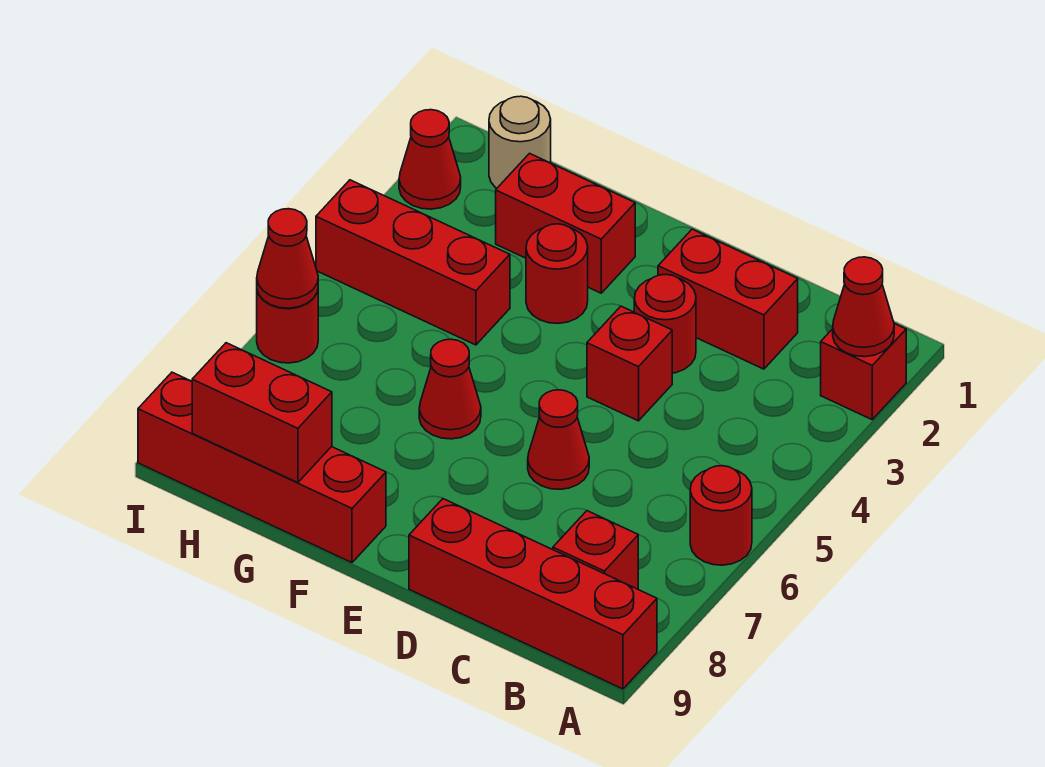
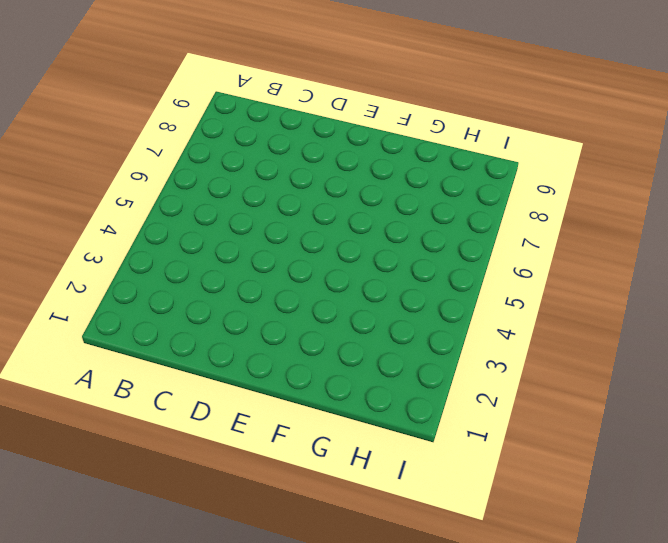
none -> red brick A2 level 1
none -> red round brick A6 level 1
none -> red brick A9:D9 level 1

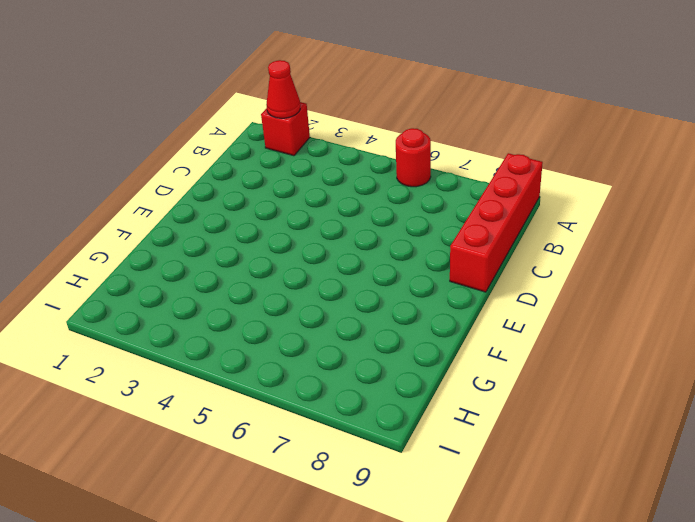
none -> red brick B8 level 1
none -> red brick C2:D2 level 1
none -> red round brick D3 level 1

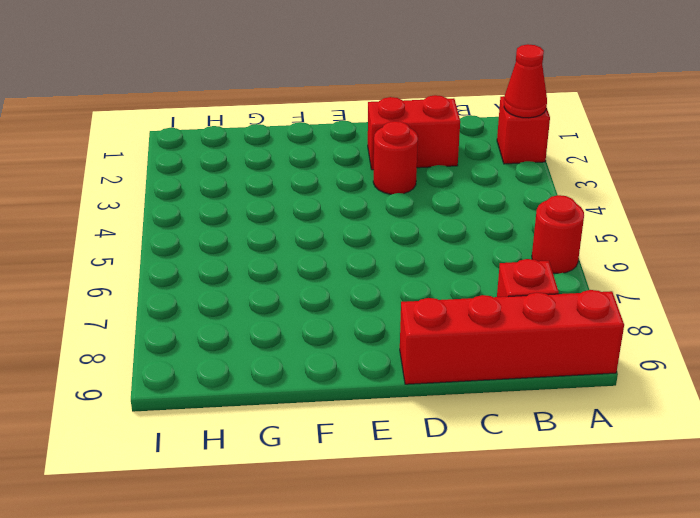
none -> red brick D4 level 1
none -> red cone D6 level 1
none -> red brick F2:G2 level 1

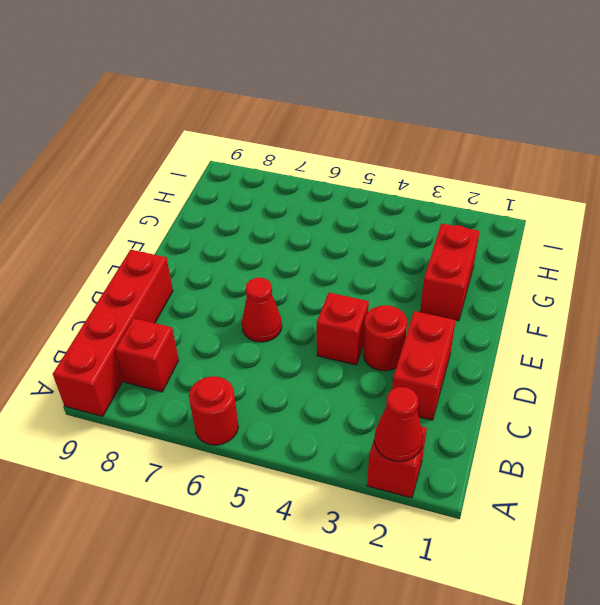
none -> red round brick F3 level 1
none -> red cone F6 level 1
none -> red brick F9:I9 level 1

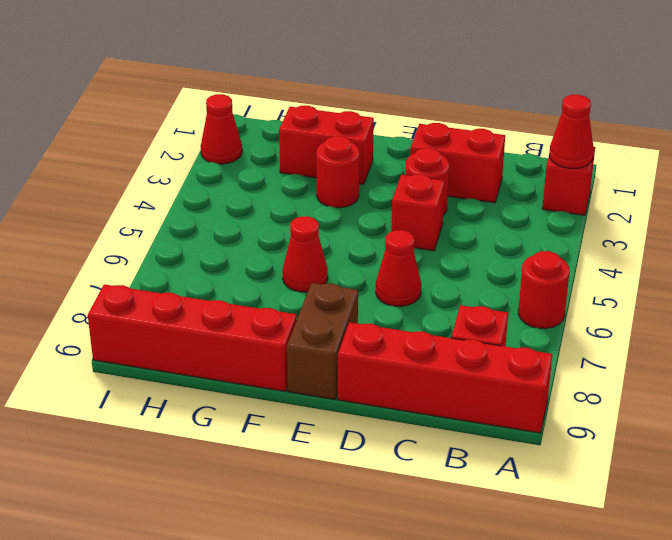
brown brick E8:E9 level 1 -> none
none -> red brick G4:I4 level 1
none -> tan round brick H1 level 1
none -> red round brick I6 level 1

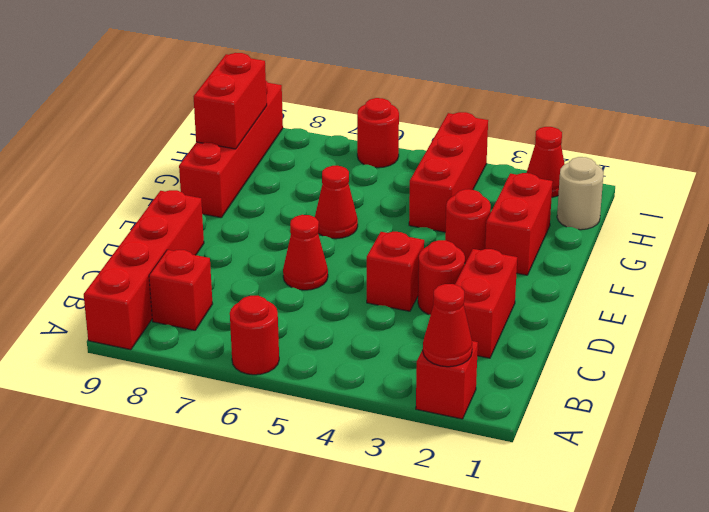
none -> red cone I6 level 2

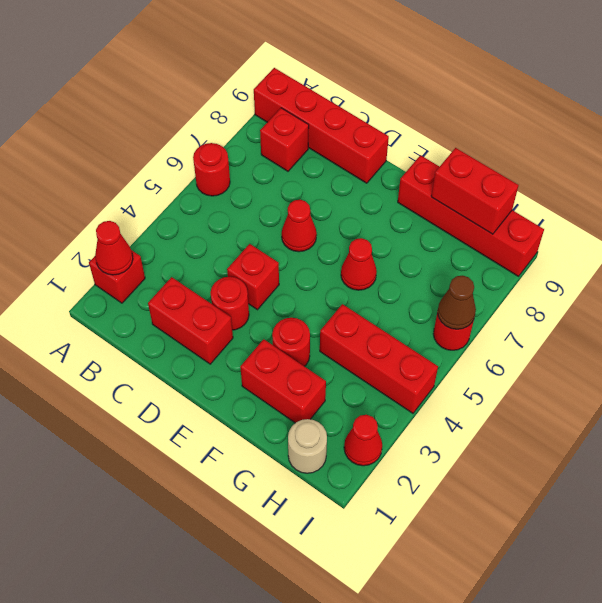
brown cone I6 level 2 -> red cone I6 level 2

